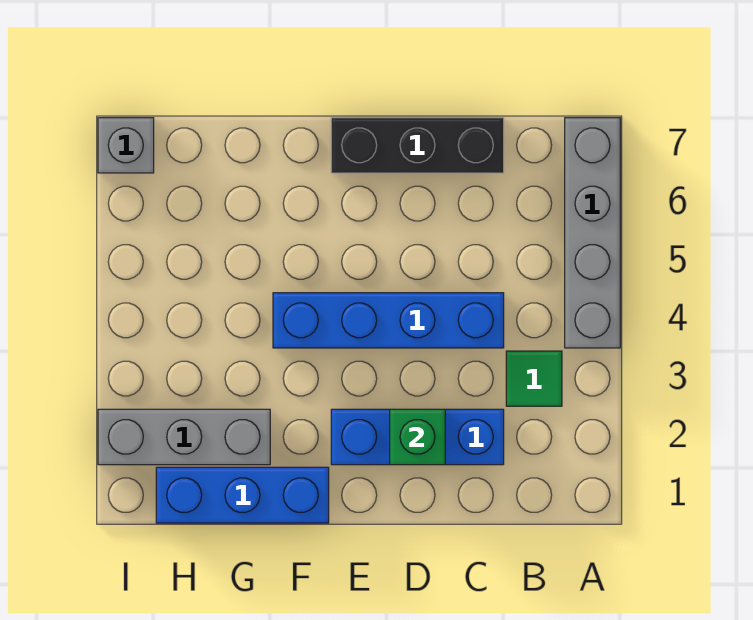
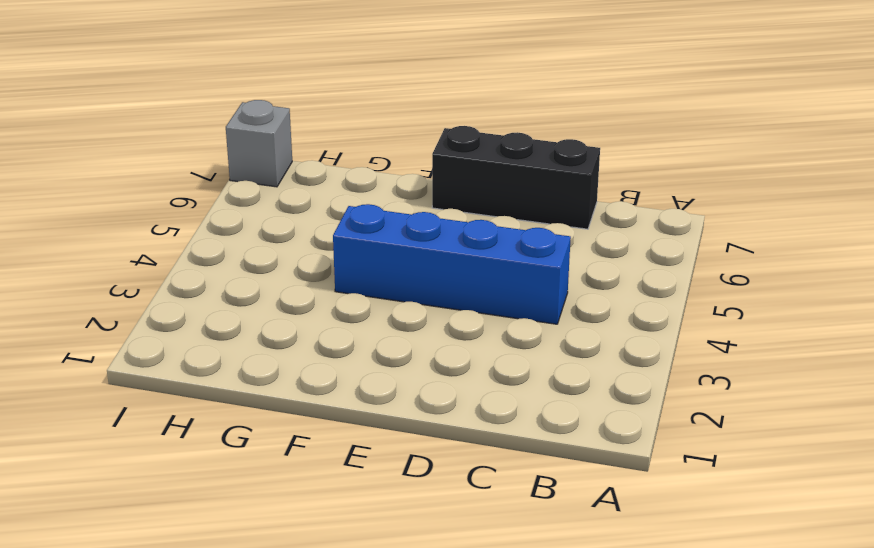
none -> grey brick A4:A7 level 1
none -> green tile B3 level 1

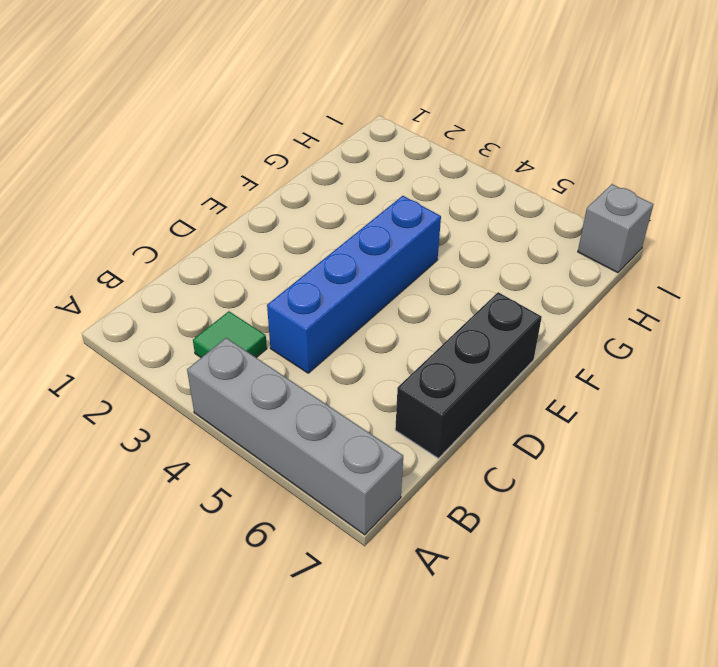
none -> blue brick C2:E2 level 1
none -> blue brick F1:H1 level 1

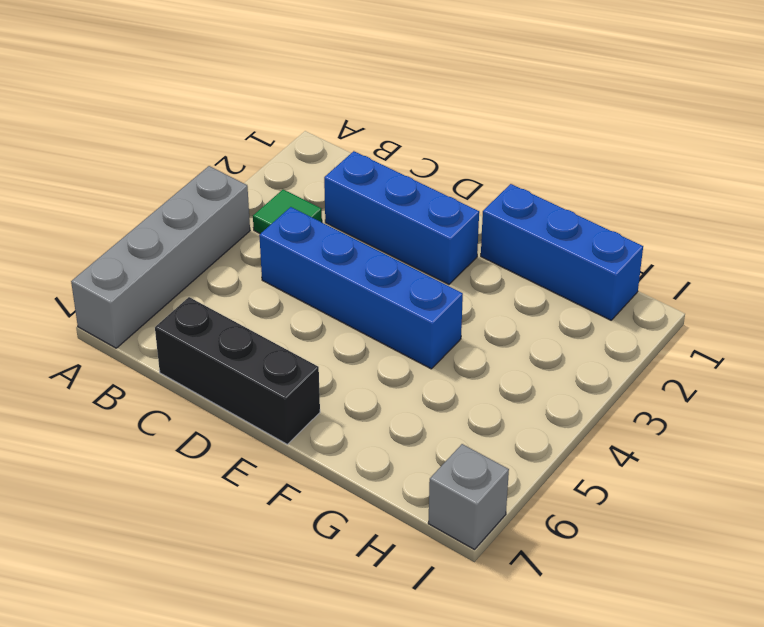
none -> grey brick G2:I2 level 1
none -> green brick D2 level 2

